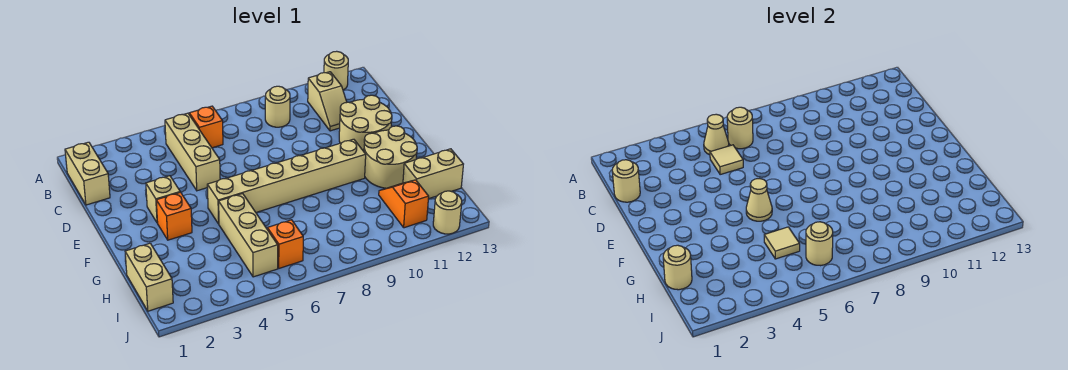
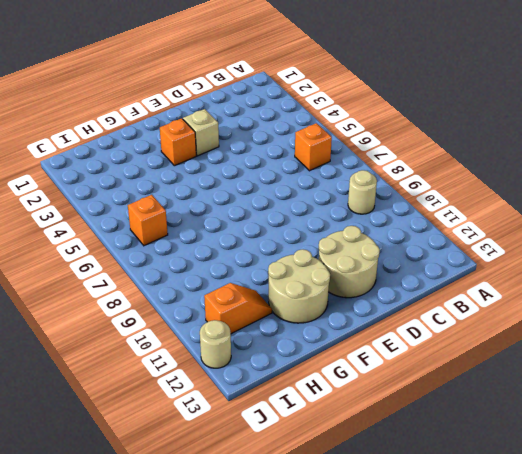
none -> tan round brick A12 level 1
none -> tan brick B1:C1 level 1
none -> tan brick B5:D5 level 1

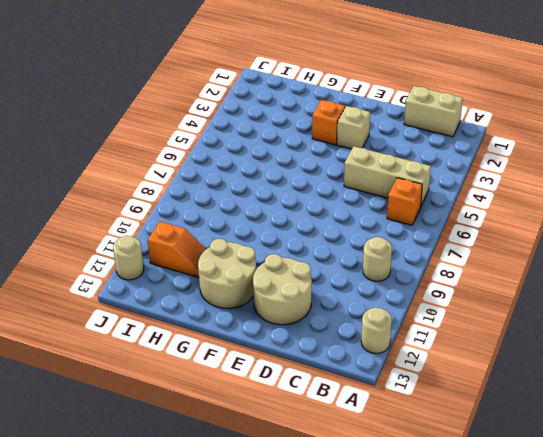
none -> tan slope B11:C11 level 1 top B
none -> tan brick F5:F10 level 1
none -> tan brick G5:I5 level 1

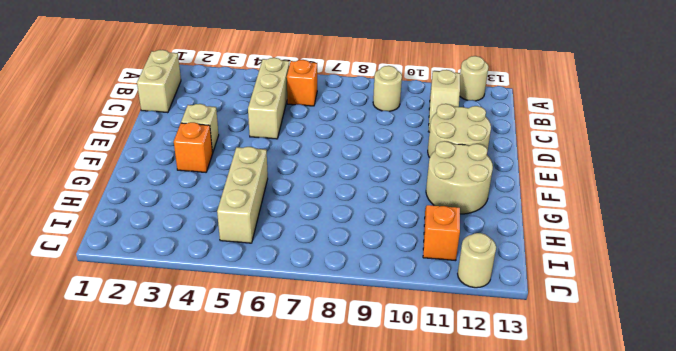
none -> tan brick F5:F10 level 1
none -> tan brick H1:I1 level 1
none -> tan brick H12:H13 level 1

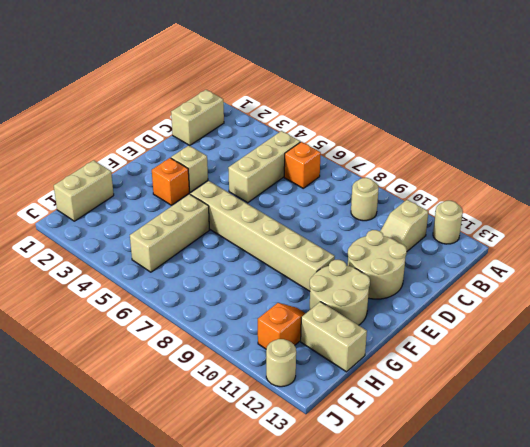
none -> orange brick I6 level 1
none -> tan cone B5 level 2
none -> tan round brick B6 level 2

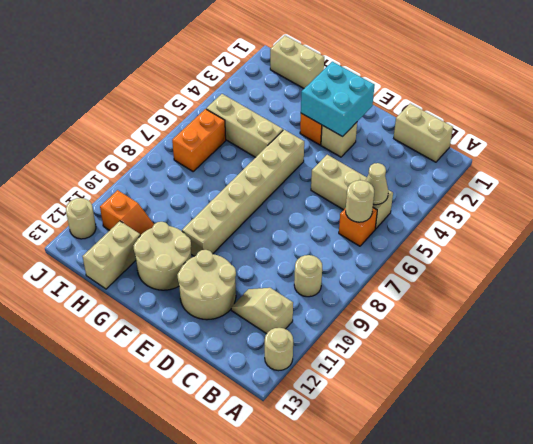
cyan brick E2:F3 level 2 -> none
orange brick I6:I7 level 1 -> orange brick I6 level 1
none -> tan round brick C1 level 2
none -> tan tile C5 level 2
none -> tan cone F5 level 2

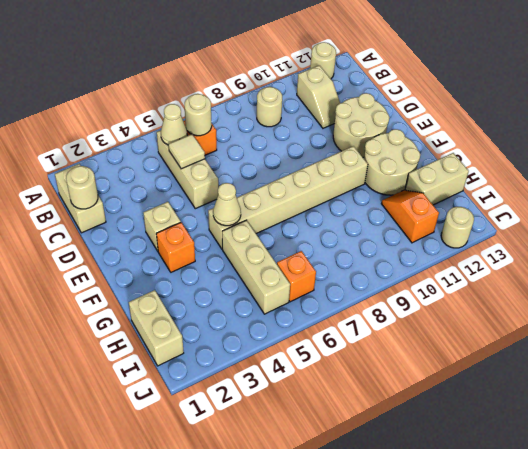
none -> tan round brick H1 level 2
none -> tan tile H5 level 2
none -> tan round brick I6 level 2

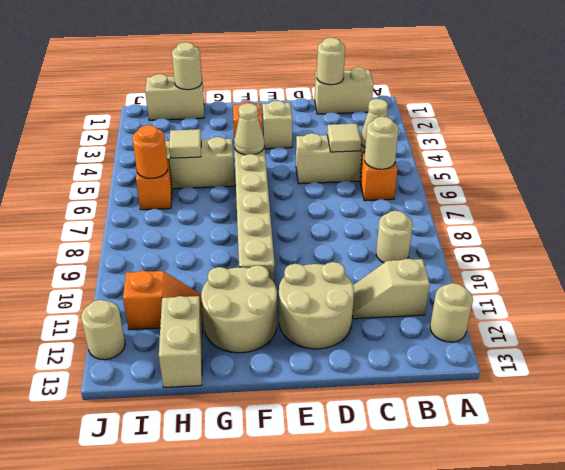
orange round brick I6 level 2 -> tan round brick I6 level 2

